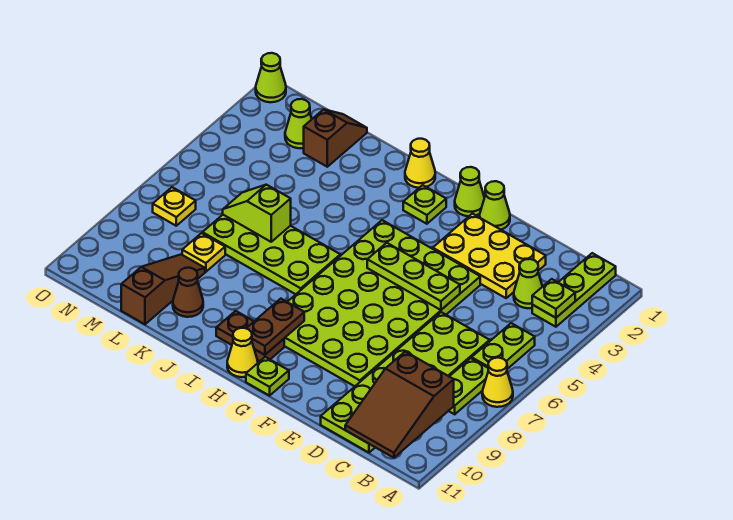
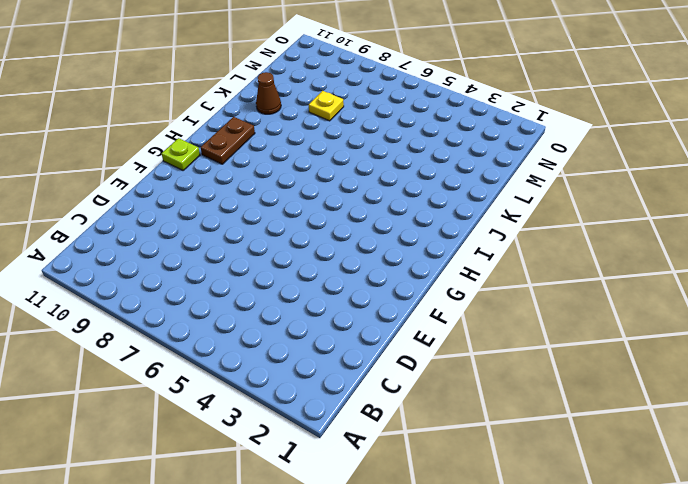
none -> yellow cone A7 level 1
none -> lime plate B1:B3 level 1
none -> lime plate B5:B6 level 1

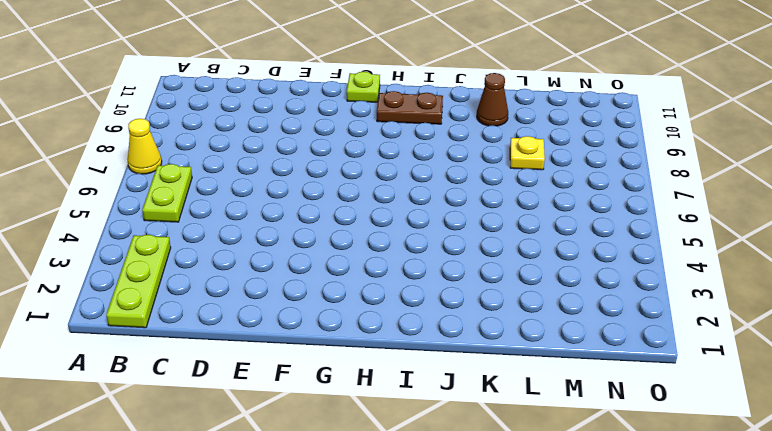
none -> lime plate B7:B8 level 1
none -> lime cone C3 level 1
none -> lime plate C6:D11 level 1

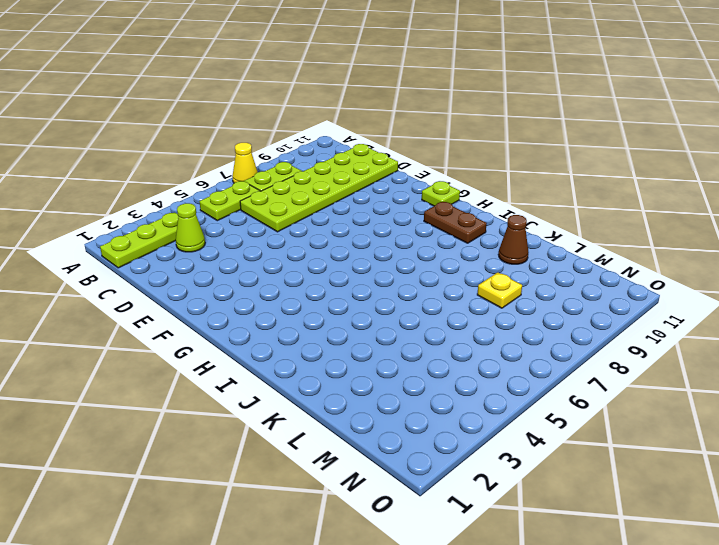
none -> yellow plate D2:F3 level 1
none -> lime plate E4:H9 level 1
none -> lime cone F1 level 1

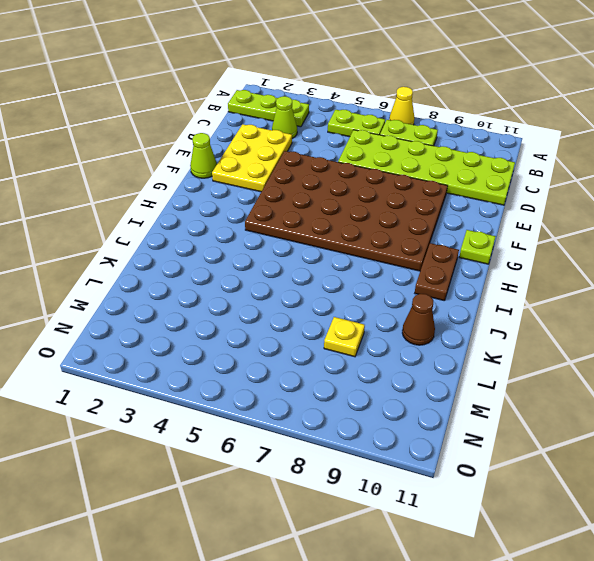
brown plate E4:H9 level 1 -> lime plate E4:H9 level 1
none -> lime cone G1 level 1
none -> lime plate H2 level 1
none -> yellow cone H11 level 1

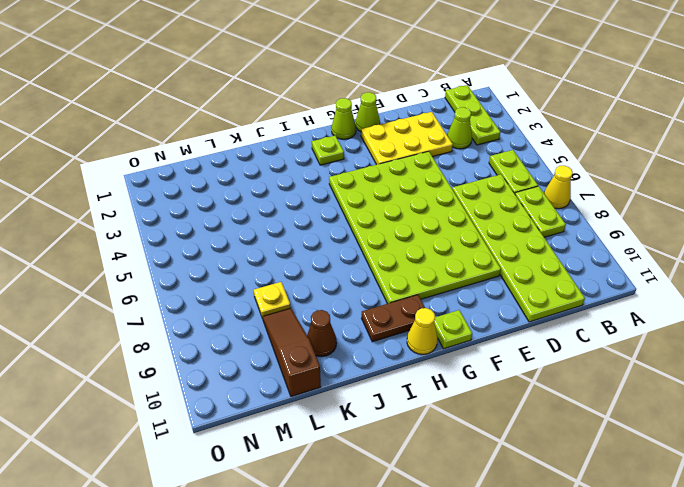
none -> yellow cone I1 level 1
none -> lime plate I6:L7 level 1
none -> brown slope L1:L2 level 1 top 2

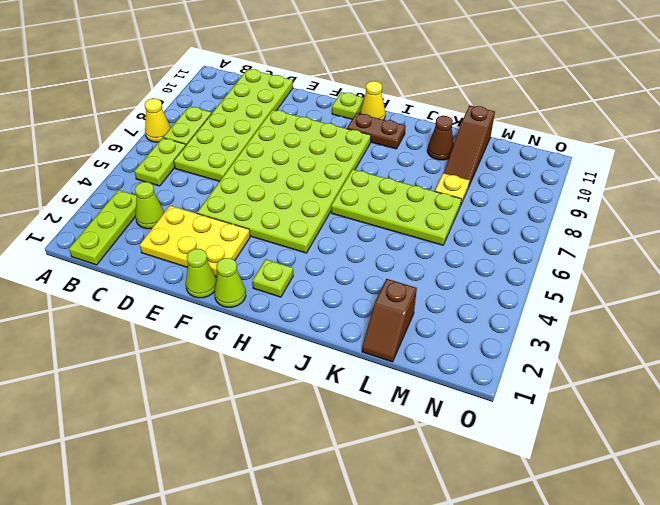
none -> yellow cone I1 level 1
none -> lime cone M2 level 1
none -> yellow plate N7 level 1

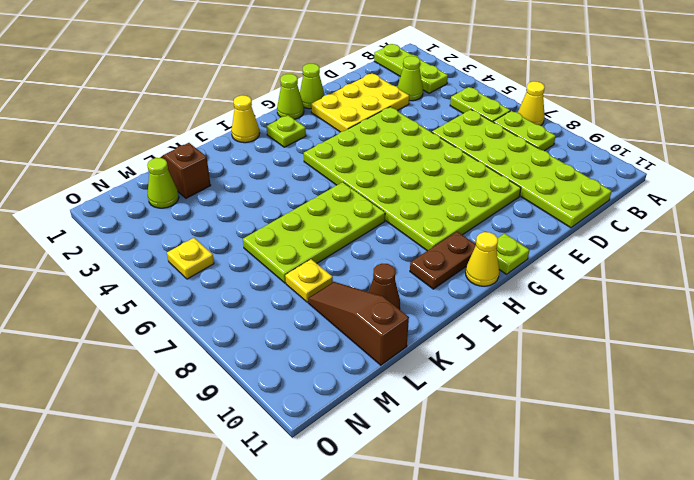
yellow plate N5 level 1 -> yellow plate N7 level 1
none -> lime cone O1 level 1
none -> lime plate B3 level 2
none -> brown slope B9:C11 level 2 top 9

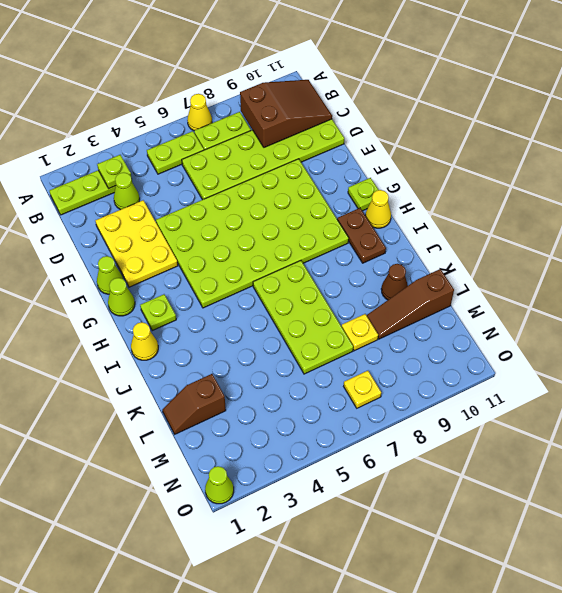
none -> lime cone M2 level 1
none -> lime plate E5:G5 level 2
none -> brown plate H9:H10 level 2

